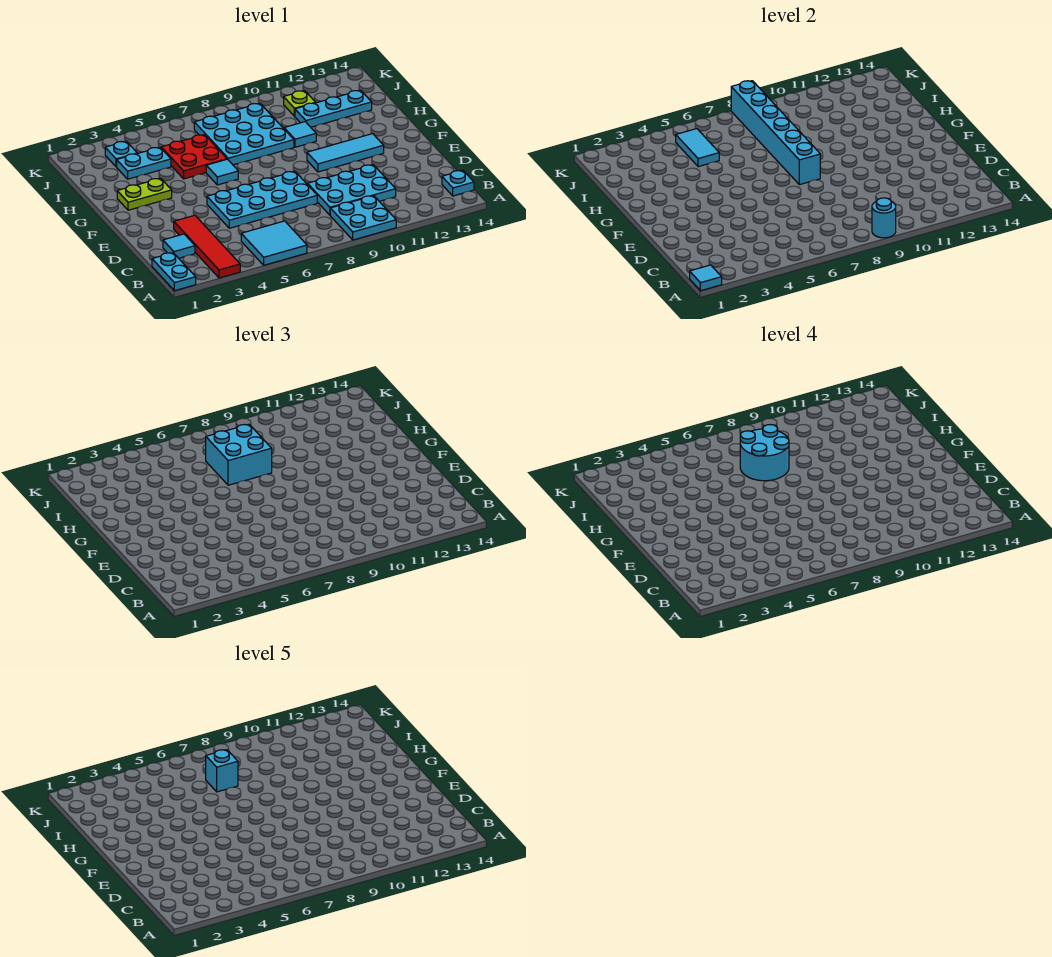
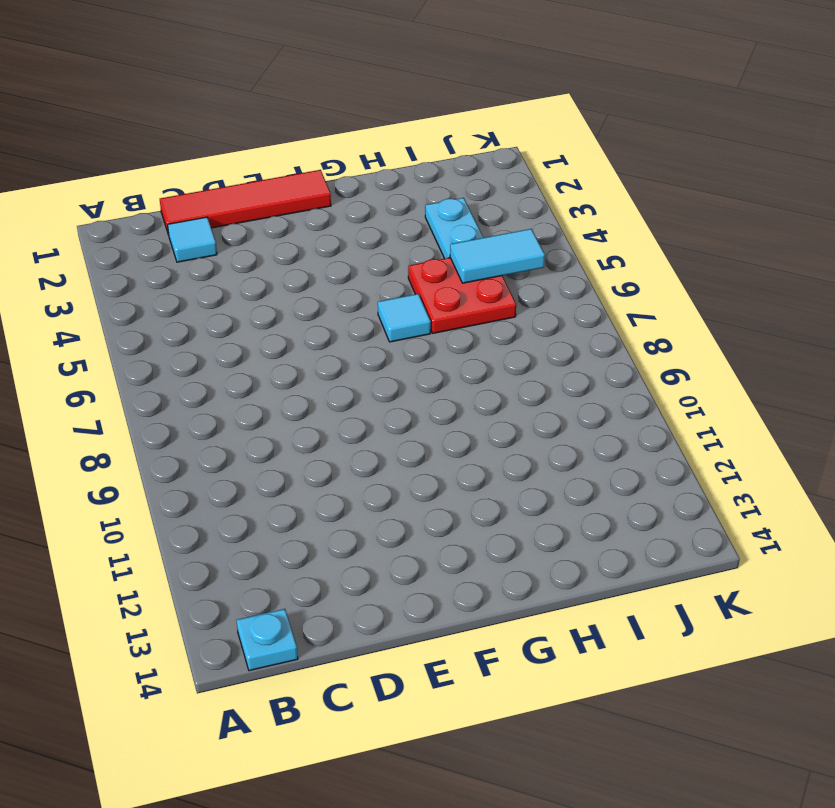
red tile C1:F1 level 1 -> red tile A3:D3 level 1
none -> cyan plate A1:B1 level 1
none -> cyan tile A5:B6 level 1
none -> cyan plate A9:B10 level 1

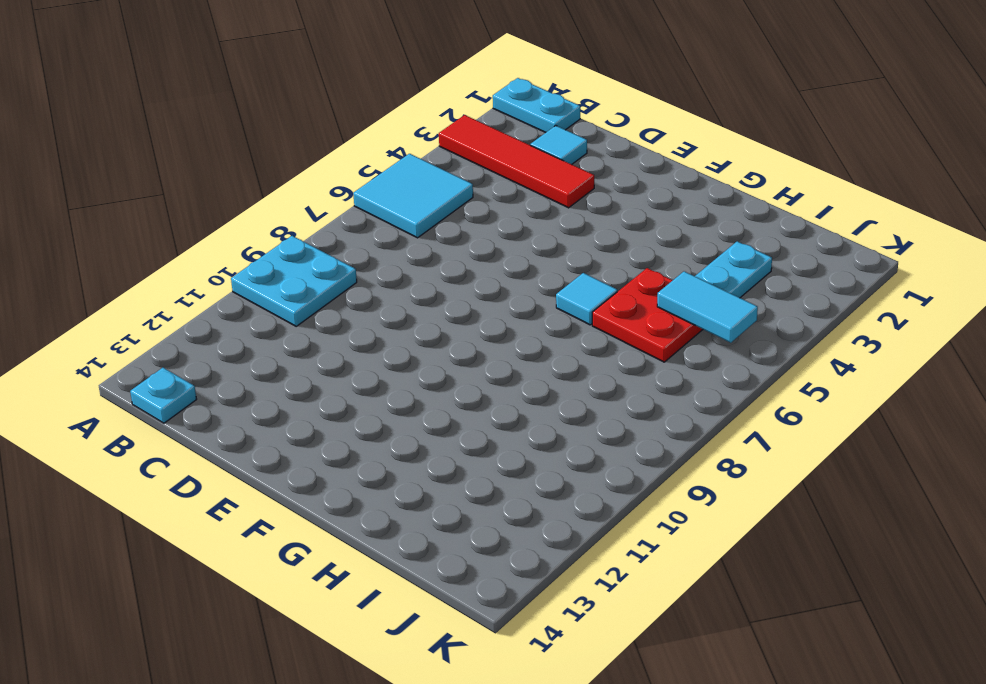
none -> cyan plate C9:D11 level 1
none -> cyan plate D5:E8 level 1
none -> cyan tile F10:F12 level 1

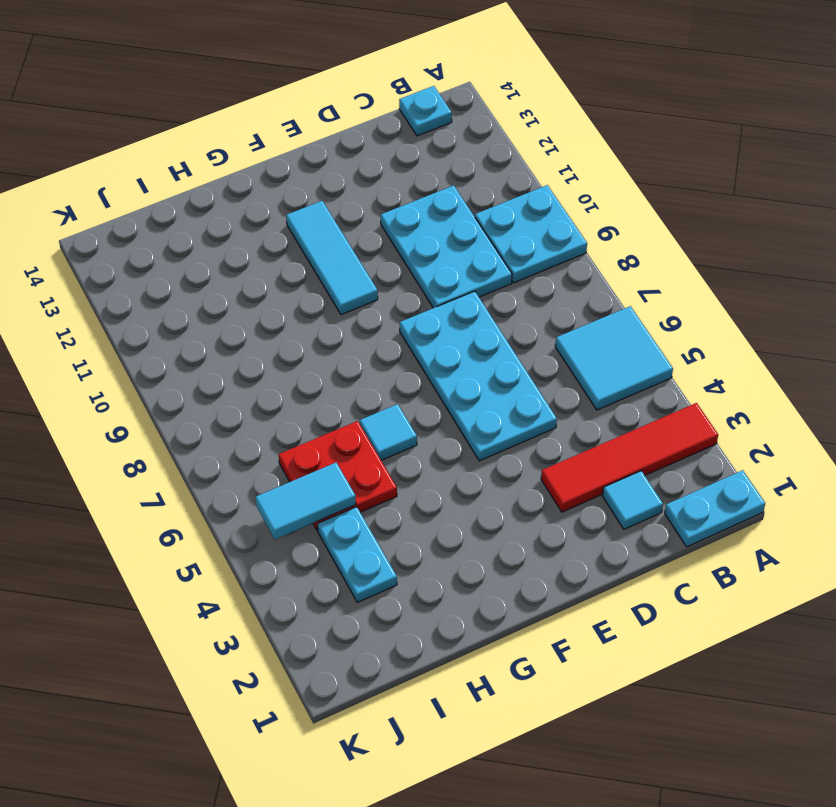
none -> lime plate G2:G3 level 1
none -> cyan plate H7:J9 level 1
none -> cyan tile H10 level 1

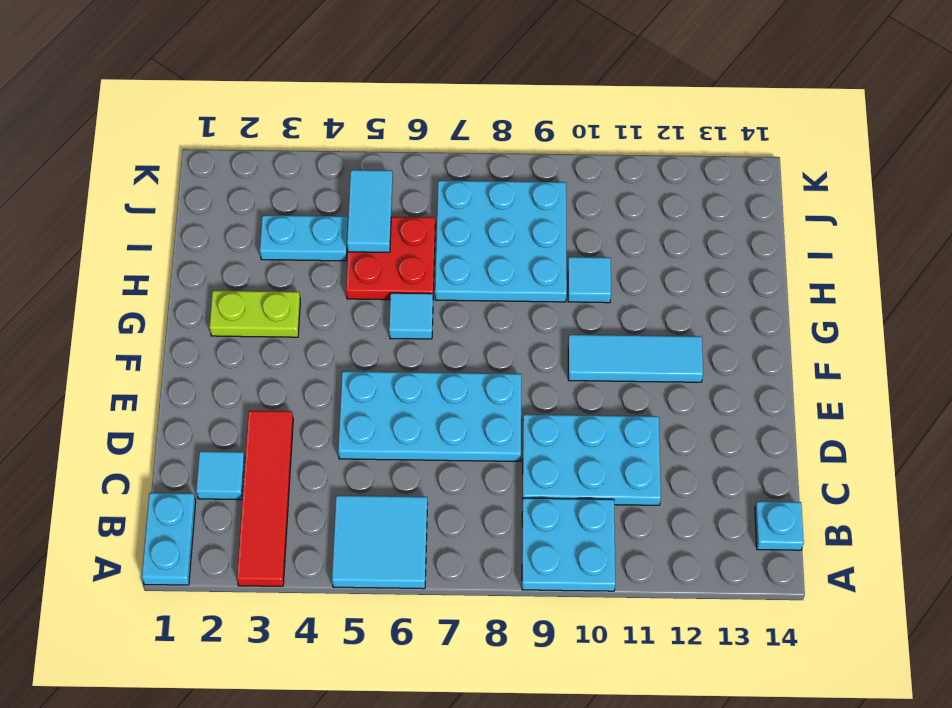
none -> cyan plate I11:I13 level 1
none -> cyan plate J3 level 1
none -> lime plate J11 level 1

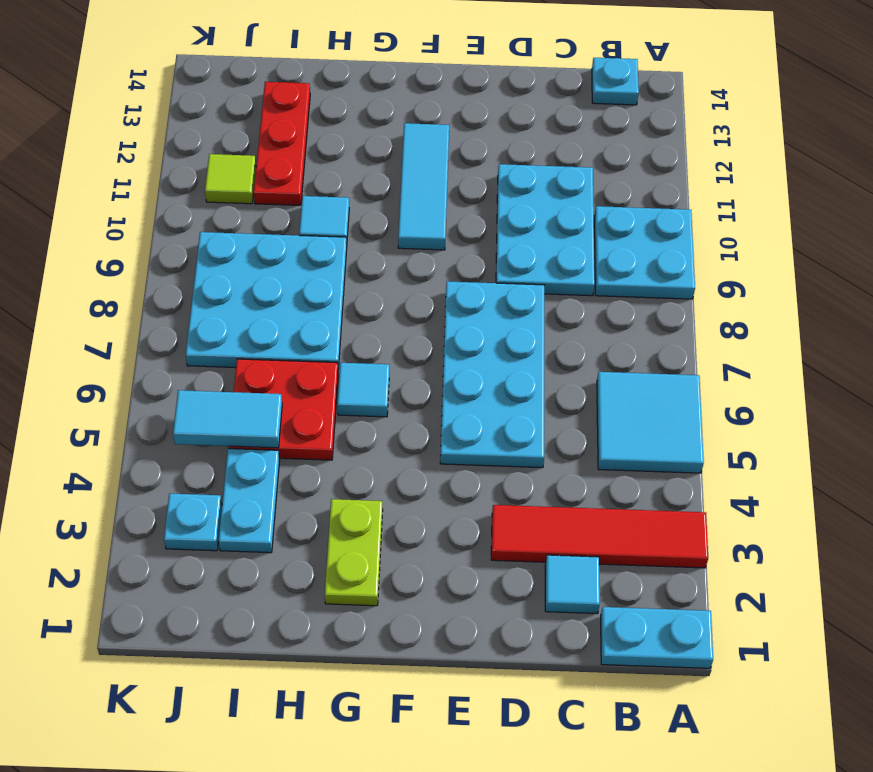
red plate I11:I13 level 1 -> cyan plate I11:I13 level 1
lime tile J11 level 1 -> lime plate J11 level 1
none -> cyan tile A1 level 2
none -> cyan round brick A9 level 2
none -> cyan brick F8:K8 level 2

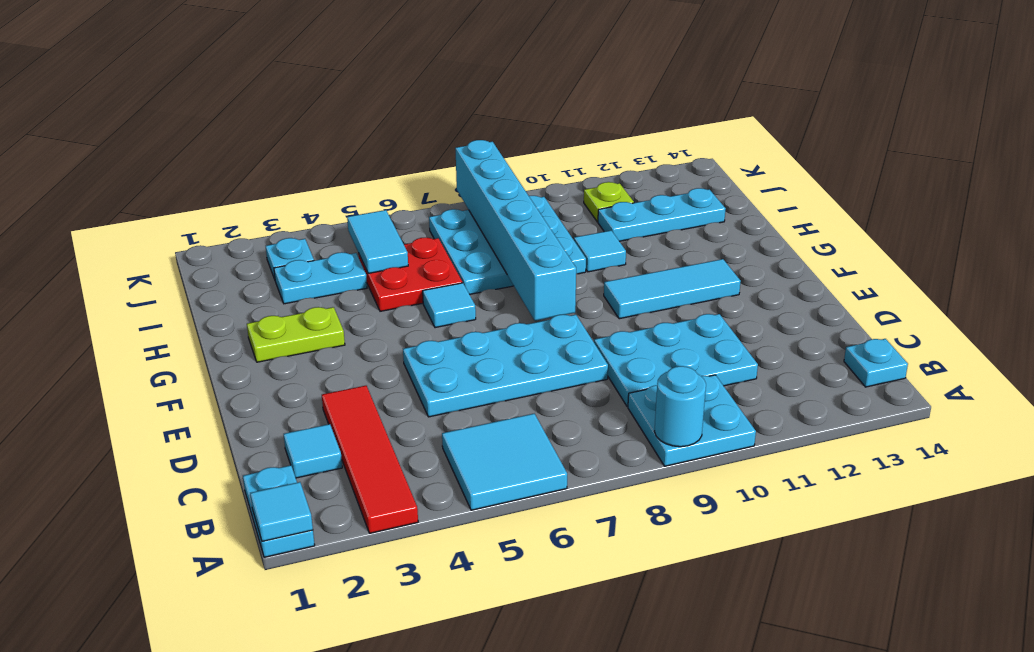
none -> cyan brick H7:I8 level 3
none -> cyan round brick H7:I8 level 4
none -> cyan brick I7 level 5

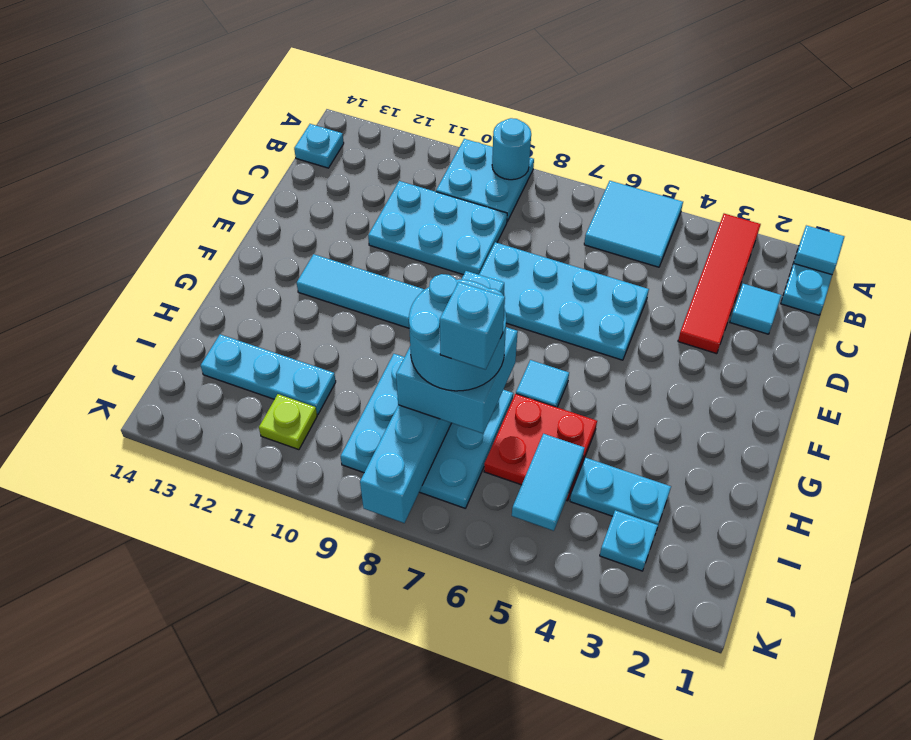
none -> lime plate G2:G3 level 1
none -> cyan tile H10 level 1

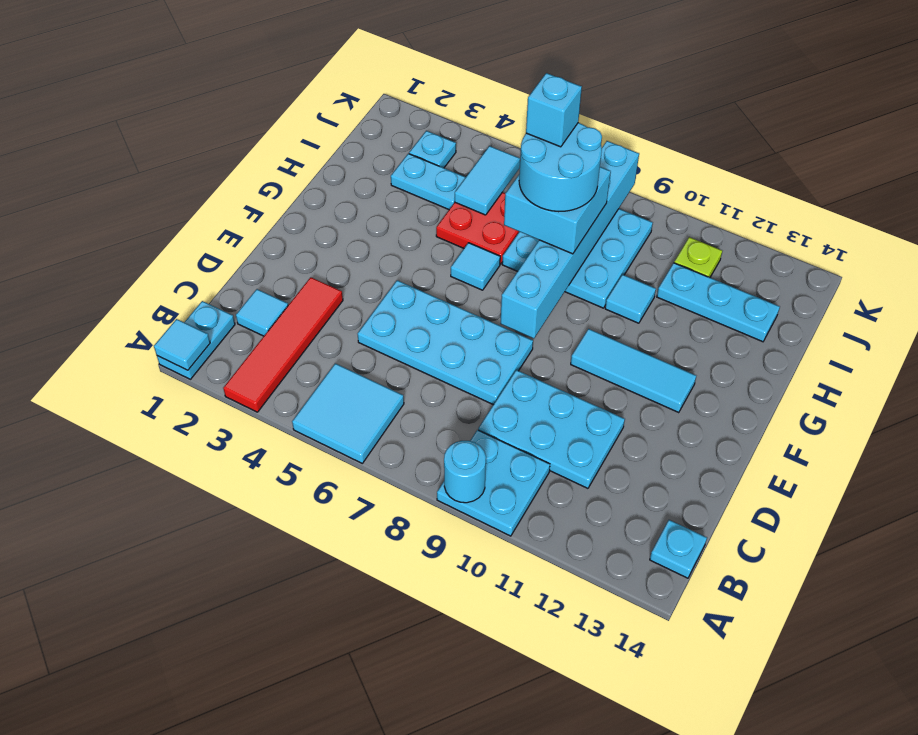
none -> lime plate G2:G3 level 1

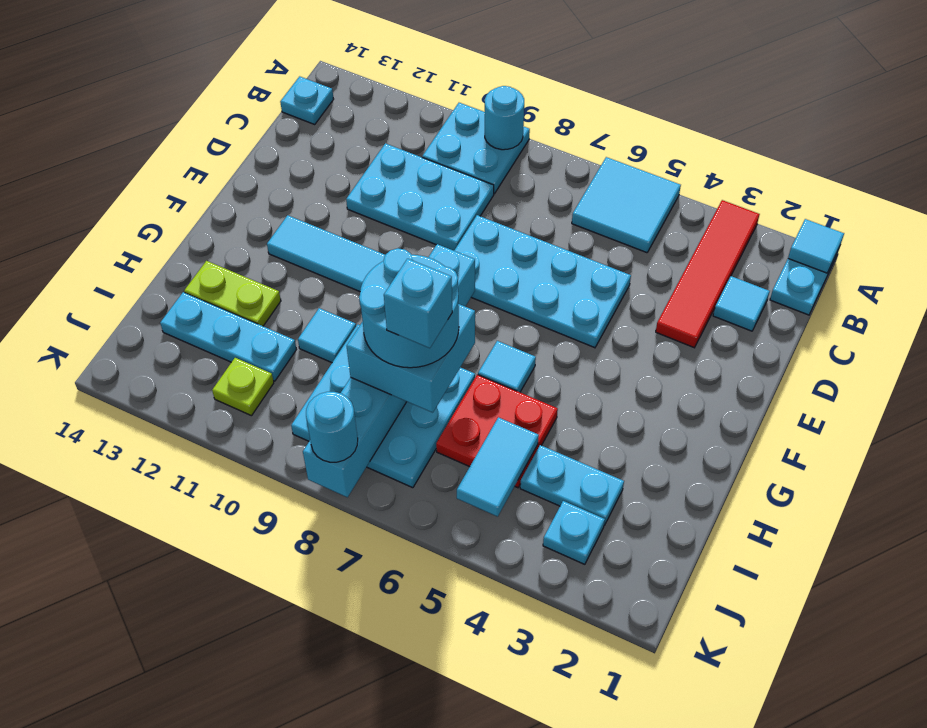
lime plate H12:H13 level 1 -> lime plate G2:G3 level 1
cyan round brick K8 level 3 -> none

